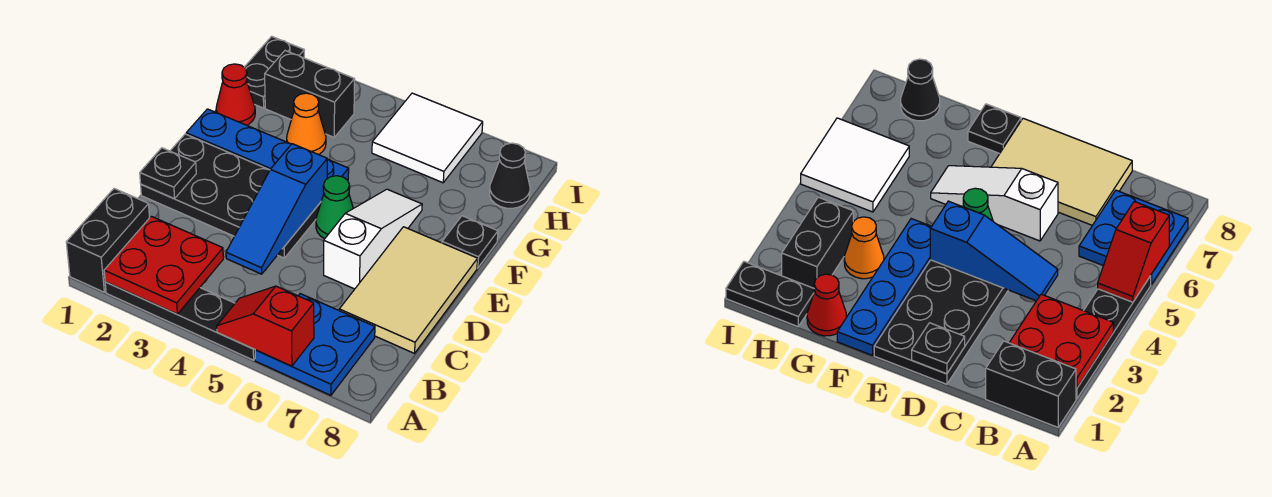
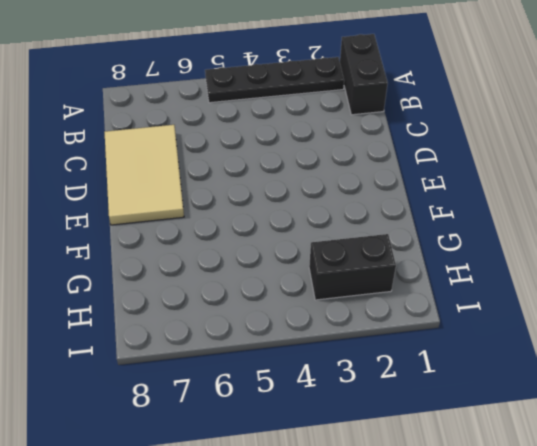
none -> blue plate A6:B7 level 1
none -> black plate D1:E4 level 1
none -> white slope D6:F6 level 1 top D

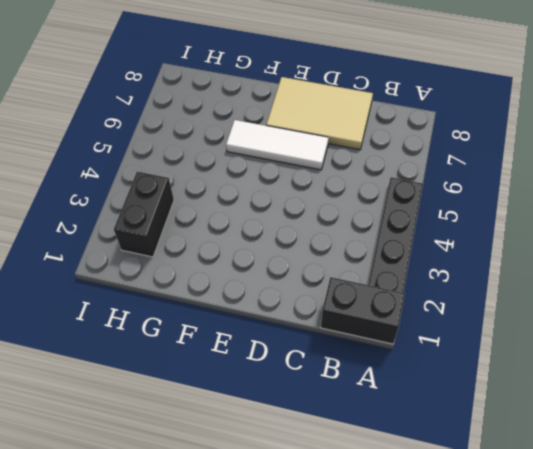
white tile D6:F6 level 1 -> white slope D6:F6 level 1 top D
none -> blue plate A6:B7 level 1
none -> black plate D1:E4 level 1
none -> green cone E5 level 1

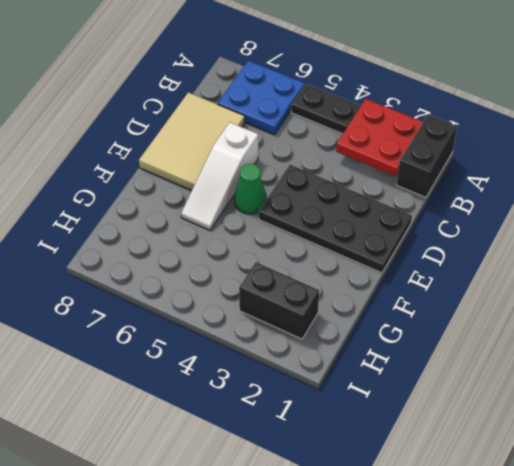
none -> blue plate F1:F4 level 1
none -> black plate F8 level 1
none -> red cone G1 level 1

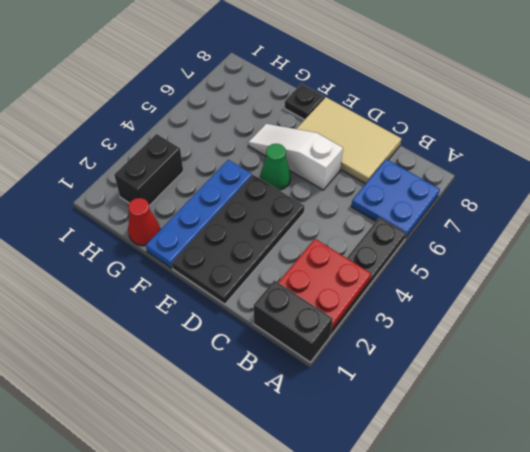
none -> orange cone G3 level 1
none -> black plate H1:I1 level 1
none -> white tile H5:I6 level 1

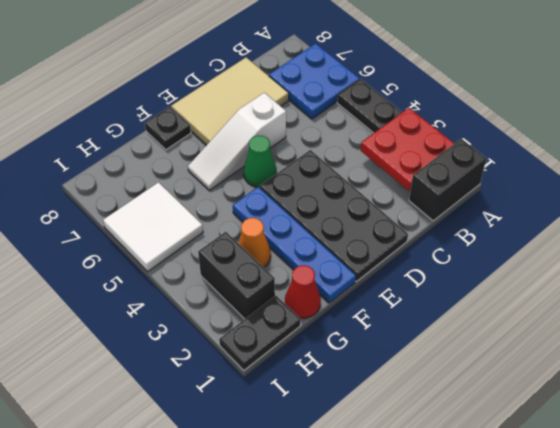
none -> black cone H8 level 1
none -> red slope A5:A6 level 2 top 6
none -> blue slope C4:E4 level 2 top E

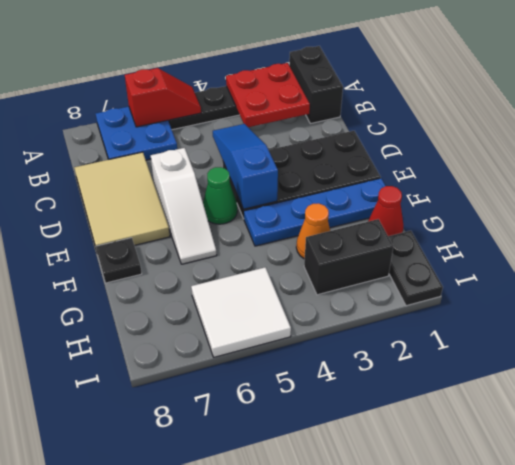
none -> black cone H8 level 1
none -> black plate D1 level 2

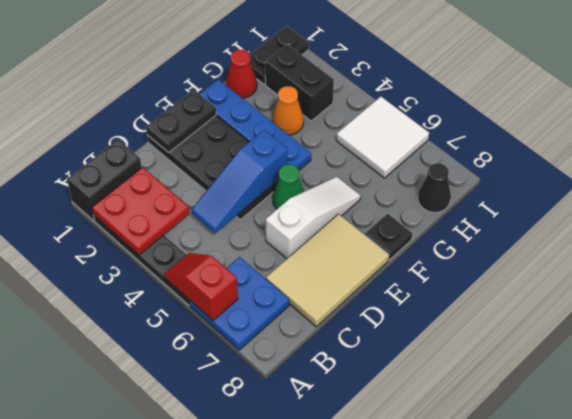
black plate D1:E1 level 2 -> black plate D1 level 2

